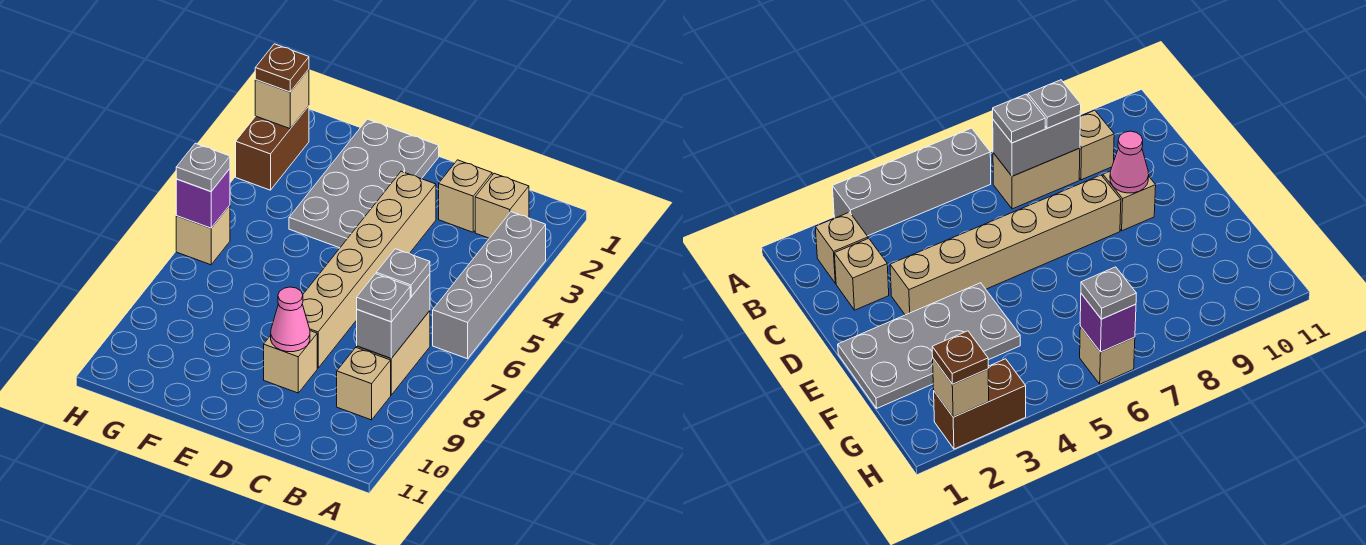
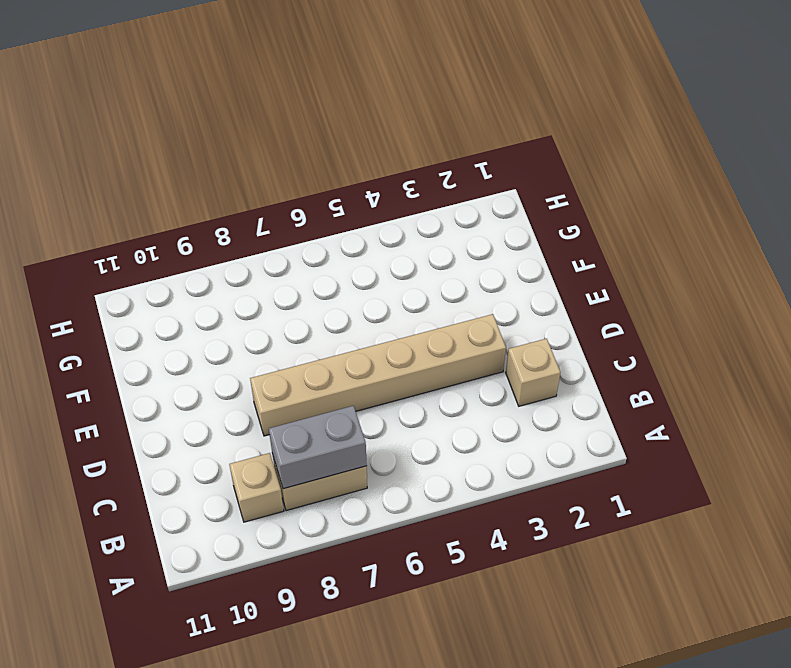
none -> grey brick A3:A6 level 1
none -> tan brick B2 level 1
none -> tan brick D9 level 1

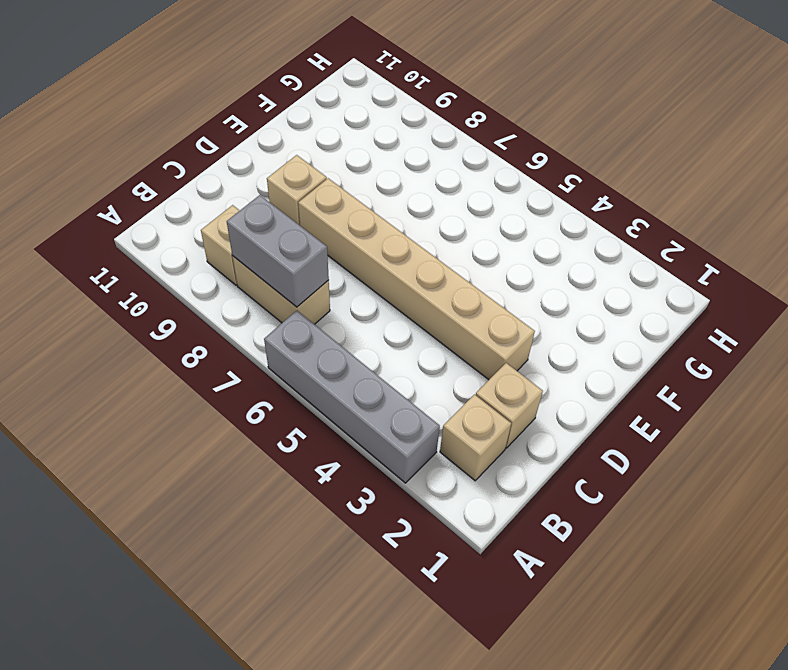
none -> grey plate E1:F4 level 1
none -> brown brick H2:H3 level 1
none -> tan brick H6 level 1

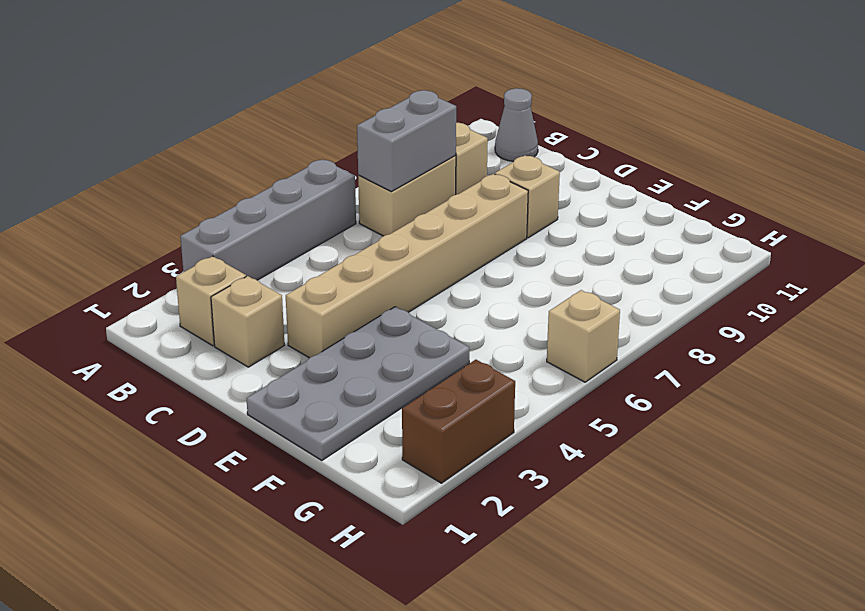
grey cone B11 level 1 -> none
none -> pink cone D9 level 2
none -> tan brick H2 level 2
none -> purple brick H6 level 2

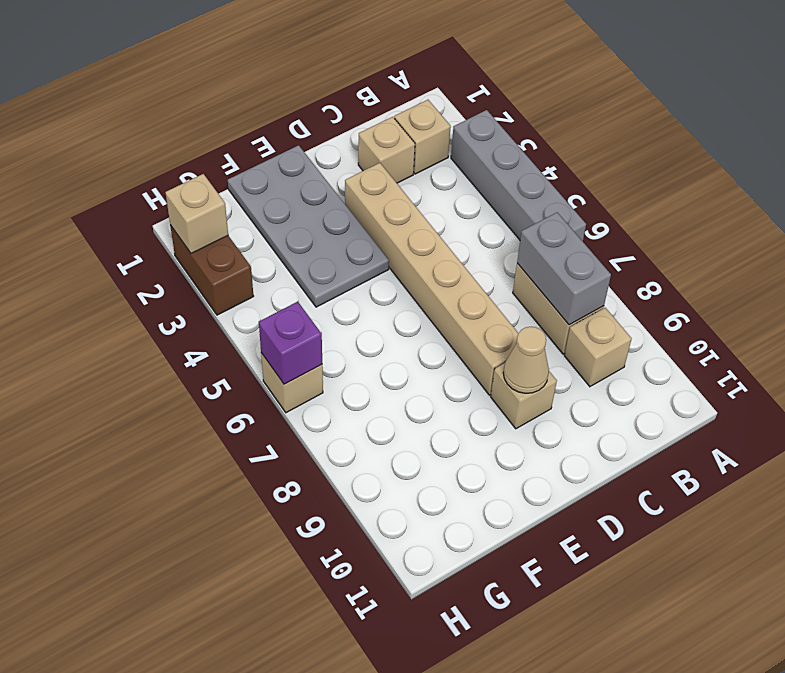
tan cone D9 level 2 -> pink cone D9 level 2
none -> grey plate B7 level 3
none -> grey plate B8 level 3
none -> brown plate H2 level 3

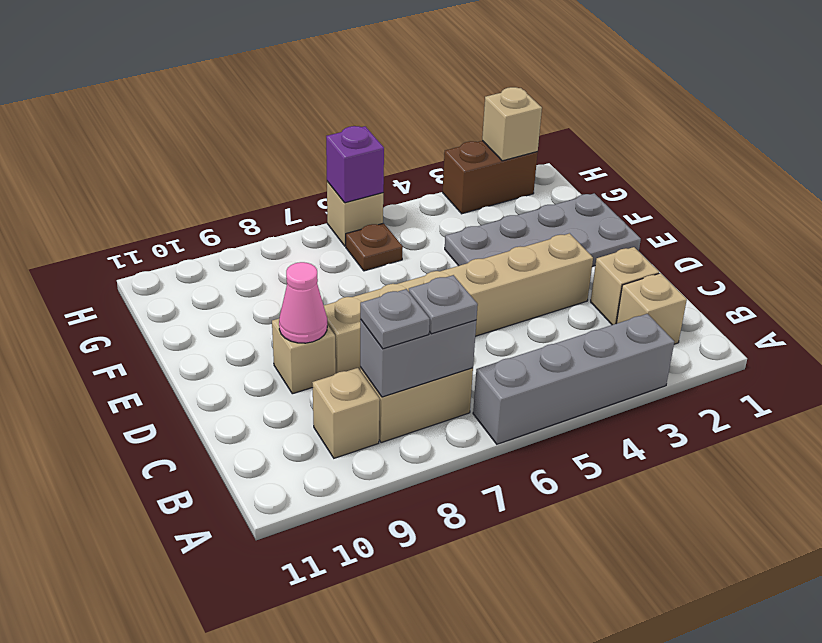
brown plate G6 level 1 -> brown plate H2 level 3
none -> grey plate H6 level 3

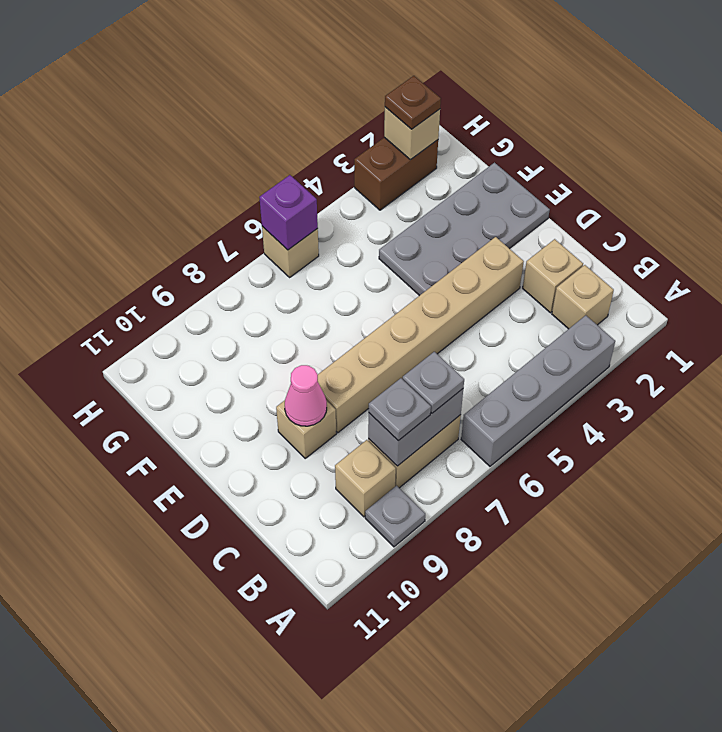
grey plate A9 level 1 -> grey plate H6 level 3

